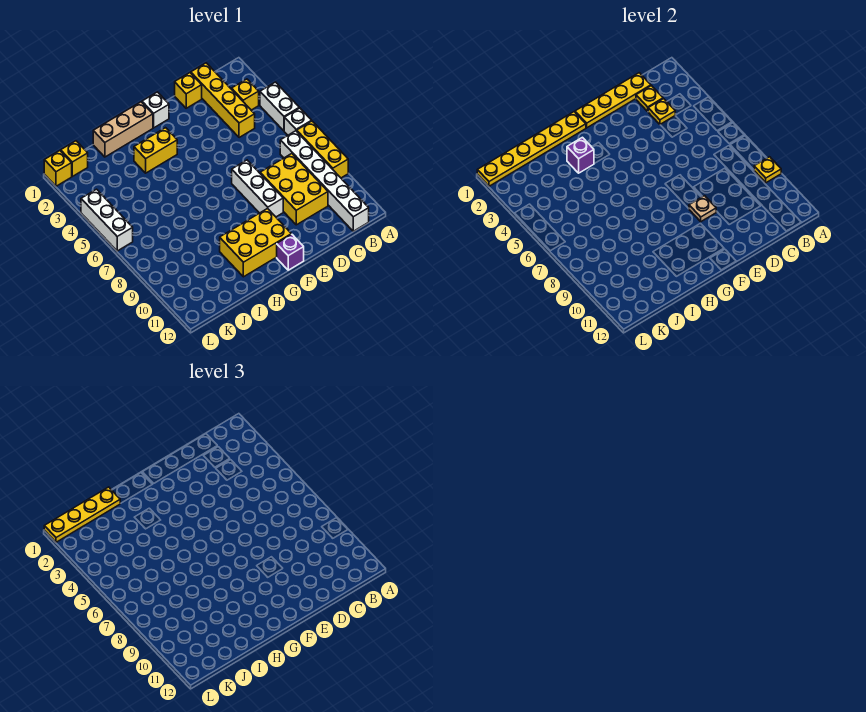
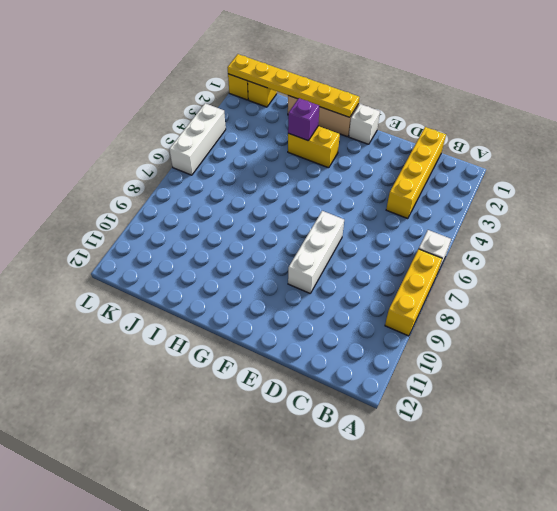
none -> white brick A4:A5 level 1
none -> yellow brick B3 level 1
none -> white brick B7:B12 level 1

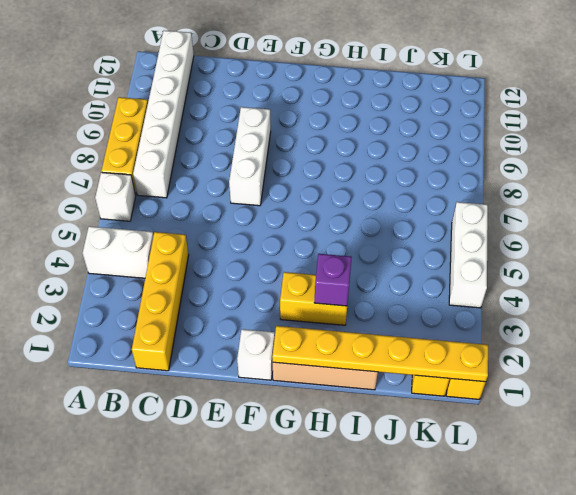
white brick A4:B4 level 1 -> white brick A4:A5 level 1
none -> yellow brick B3 level 1
none -> yellow brick C8:D10 level 1
none -> yellow brick D1 level 1

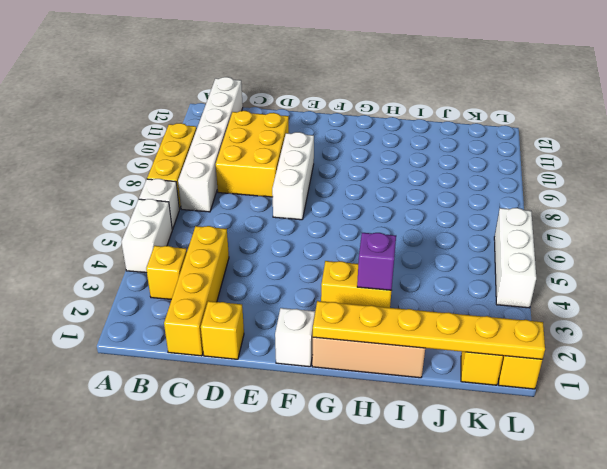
none -> yellow brick F10:H11 level 1
none -> purple brick F12 level 1
none -> yellow plate A9 level 2

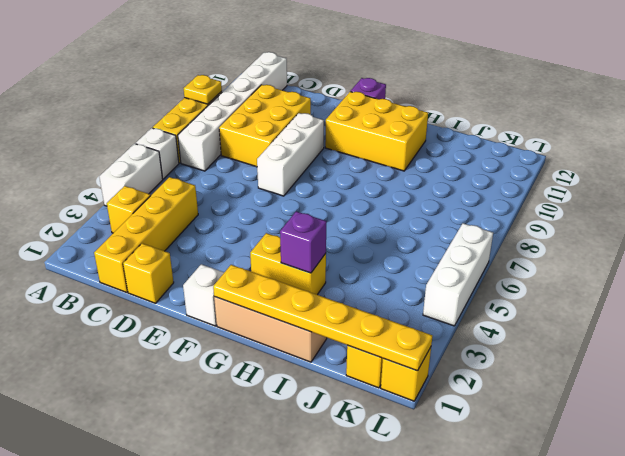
none -> yellow plate C1:F1 level 2
none -> yellow plate C2 level 2
none -> yellow plate C3 level 2

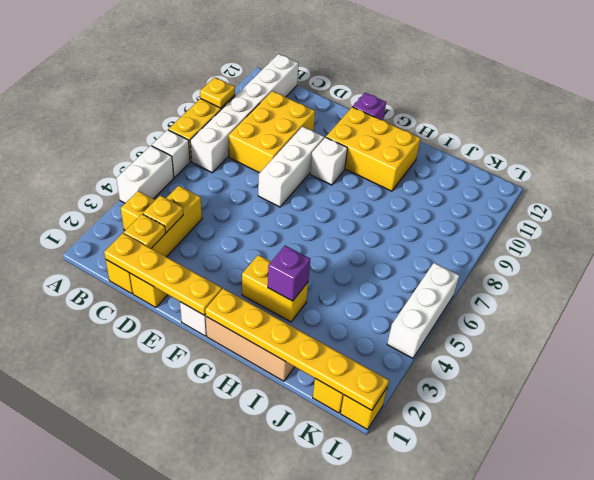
white brick F9 level 1 -> none
none -> tan plate E9 level 2
none -> yellow plate I1:L1 level 3

